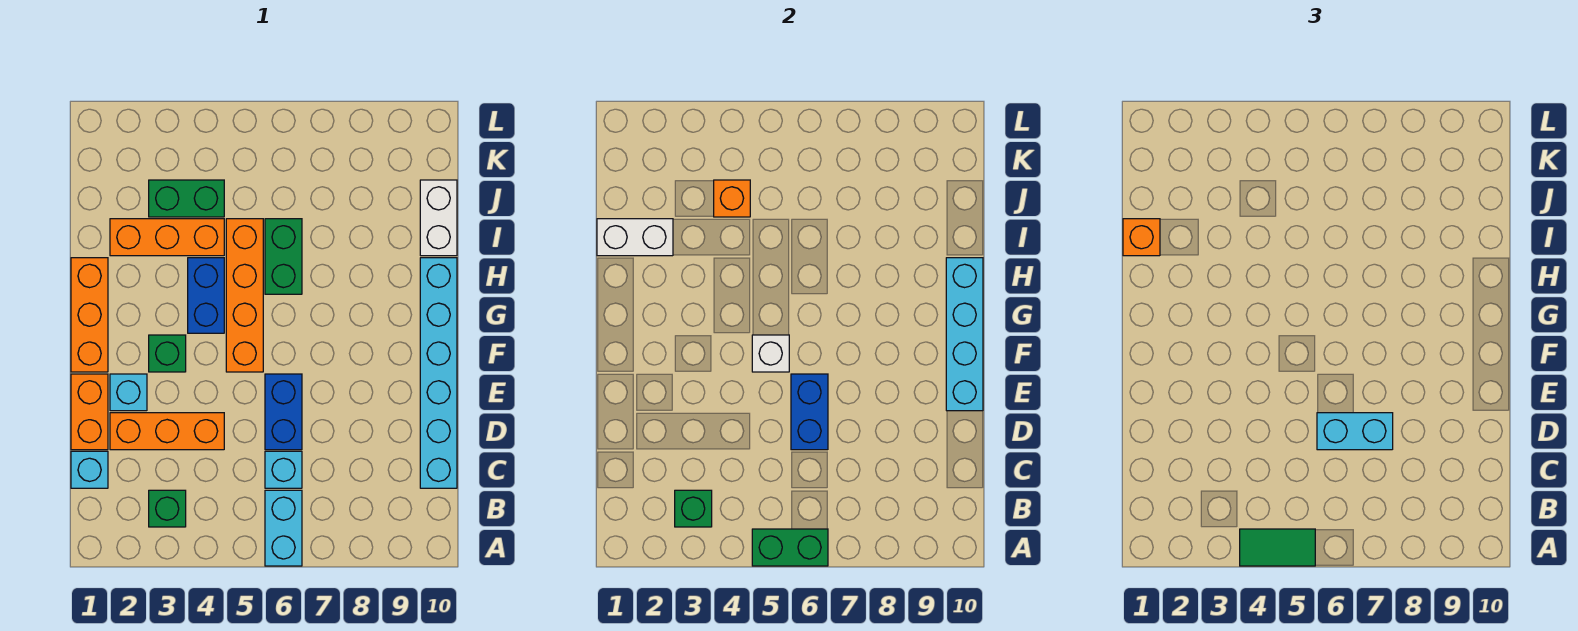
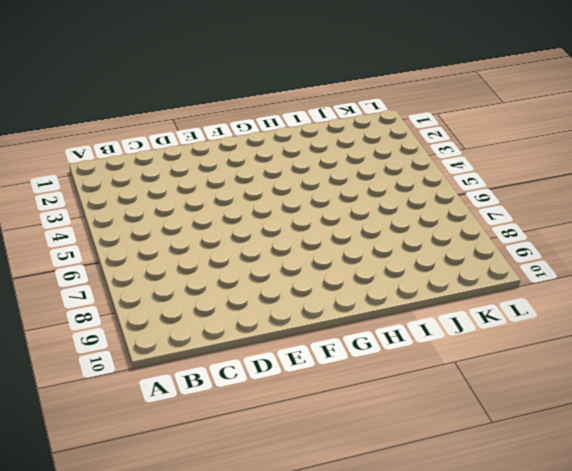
none -> cyan brick A6:B6 level 1
none -> green brick B3 level 1
none -> cyan brick C1 level 1

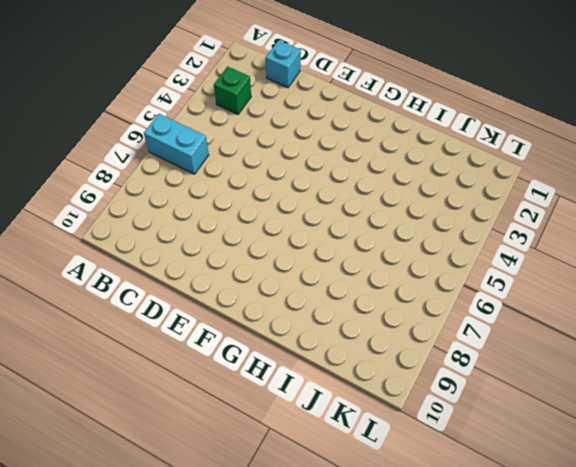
none -> cyan brick C6 level 1
none -> cyan brick C10:H10 level 1
none -> orange brick D1:E1 level 1

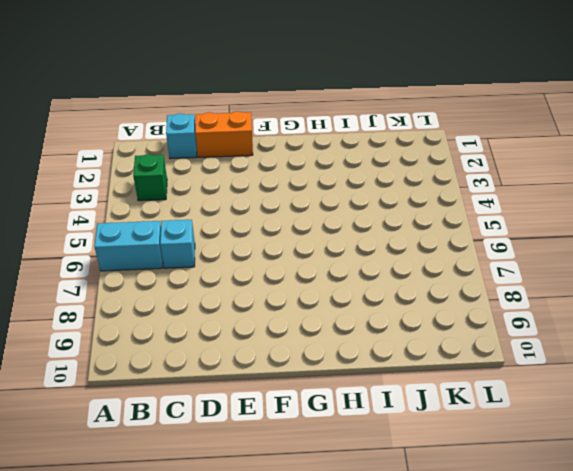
none -> cyan brick C10:H10 level 1
none -> orange brick D2:D4 level 1
none -> blue brick D6:E6 level 1

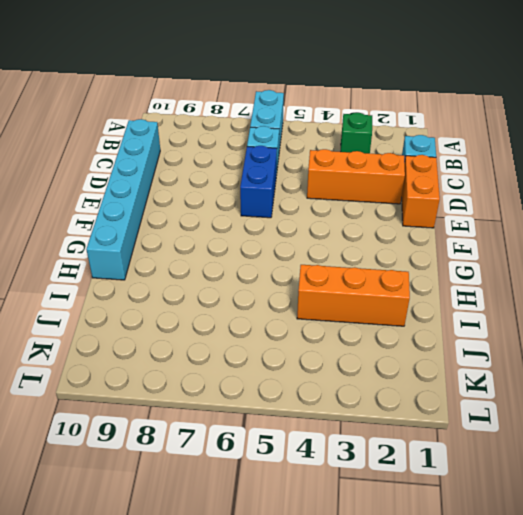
none -> cyan brick E2 level 1
none -> orange brick F1:H1 level 1
none -> green brick F3 level 1

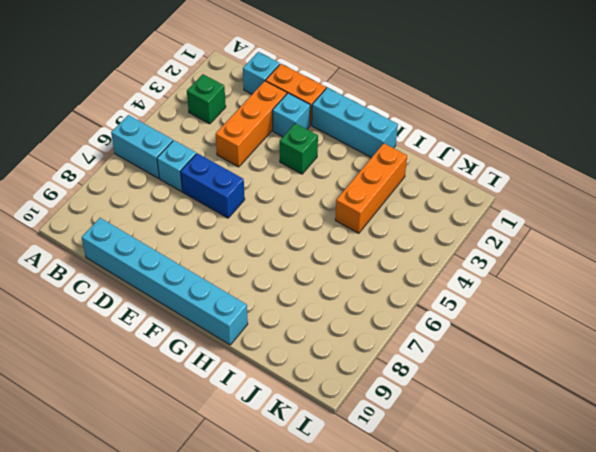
cyan brick F1:H1 level 1 -> orange brick F1:H1 level 1
none -> orange brick F5:I5 level 1
none -> blue brick G4:H4 level 1
none -> green brick H6:I6 level 1

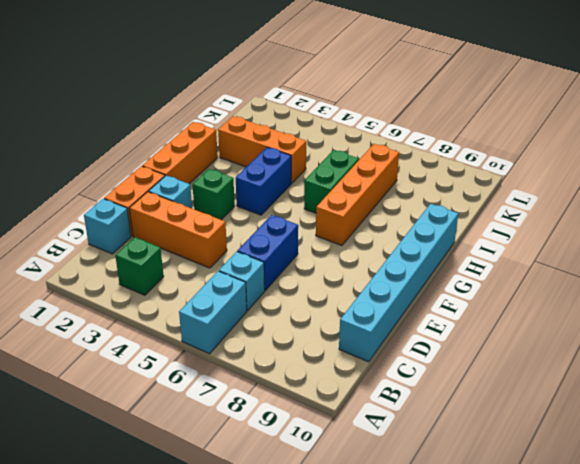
orange brick G7:J7 level 1 -> orange brick F5:I5 level 1
none -> white brick I10:J10 level 1
none -> green brick J3:J4 level 1
none -> green brick A5:A6 level 2

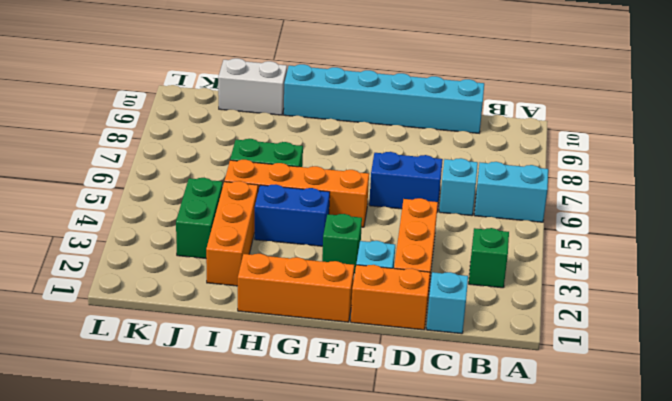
none -> green brick A5:A6 level 2
none -> green brick B3 level 2
none -> blue brick D6:E6 level 2

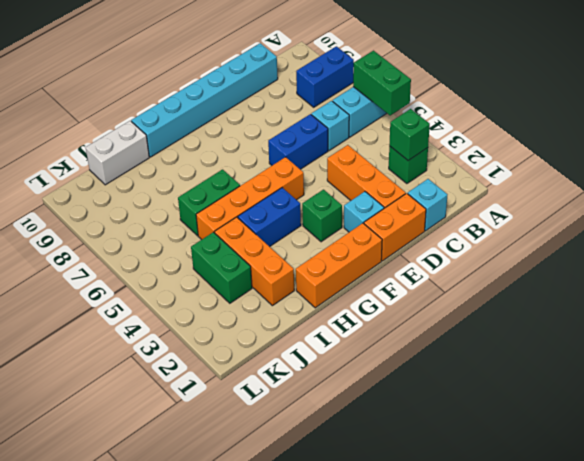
blue brick A8:B8 level 1 -> blue brick D6:E6 level 2
none -> cyan brick E10:H10 level 2
none -> white brick F5 level 2
none -> white brick I1:I2 level 2

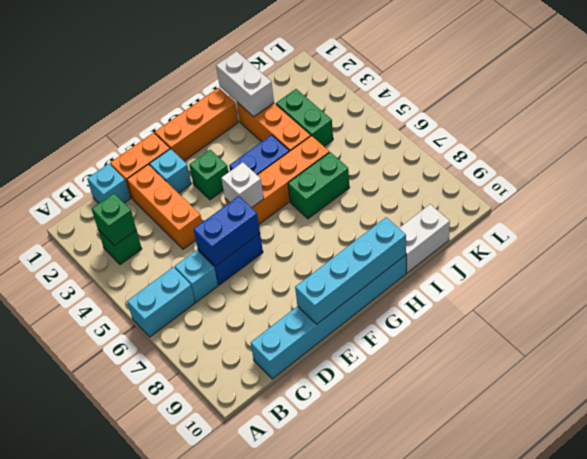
none -> green brick A5:A6 level 2
none -> orange brick J4 level 2
none -> green tile A4:A5 level 3

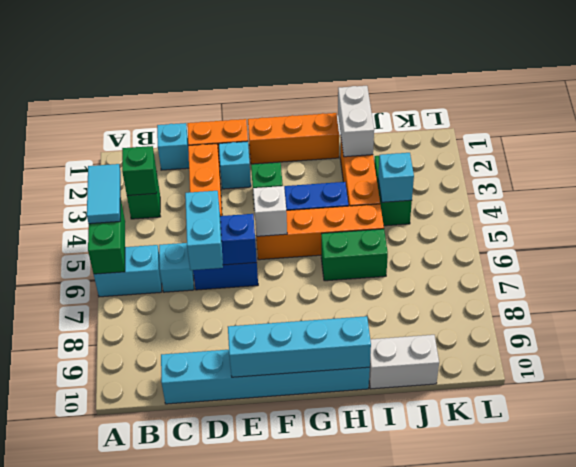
cyan tile A4:A5 level 3 -> green tile A4:A5 level 3
cyan brick J4 level 2 -> orange brick J4 level 2
none -> orange brick I1 level 3

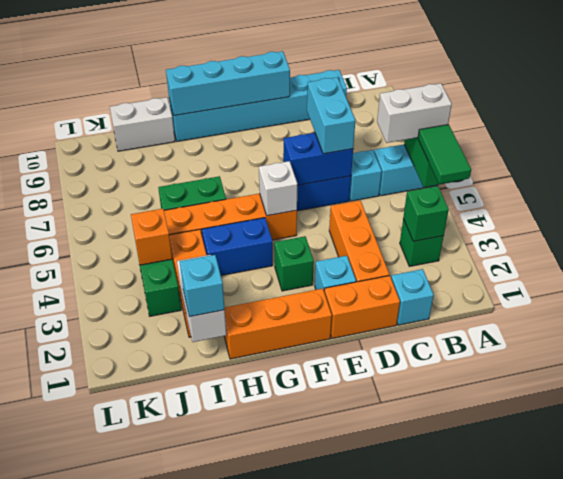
white brick A6:B6 level 3 -> none
cyan brick I1 level 3 -> orange brick I1 level 3

